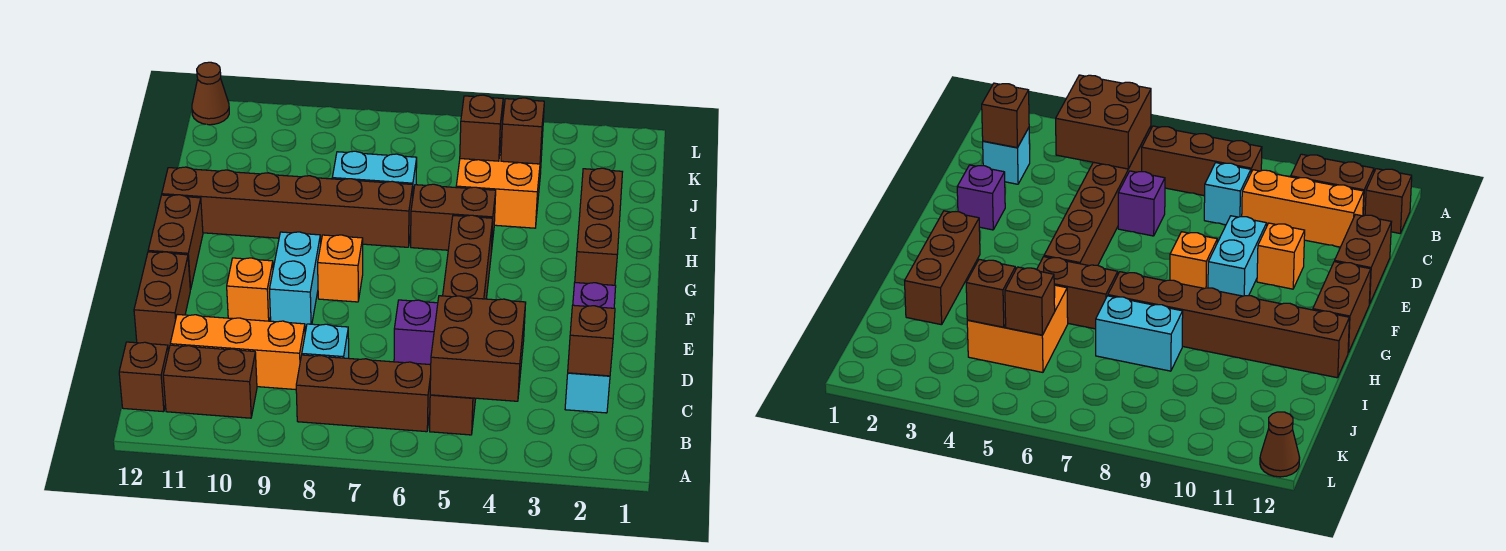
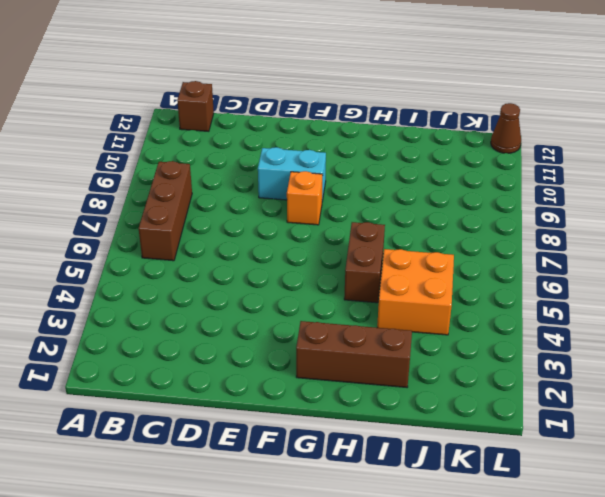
none -> brown brick B5:G5 level 1
none -> brown brick B10:B11 level 1
none -> cyan brick C2 level 1

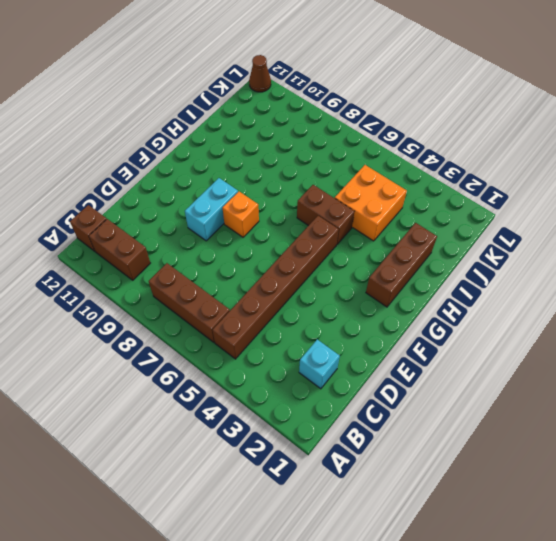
none -> cyan brick C8 level 1
none -> orange brick C9:C11 level 1
none -> purple brick D6 level 1

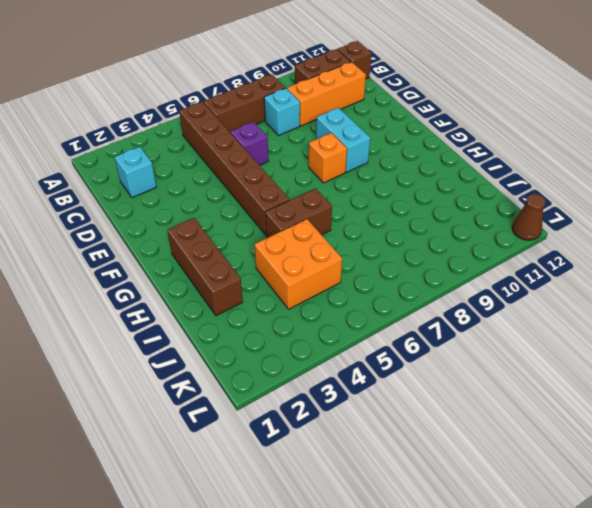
none -> brown brick D12:E12 level 1
none -> purple brick E2 level 1
none -> orange brick E10 level 1

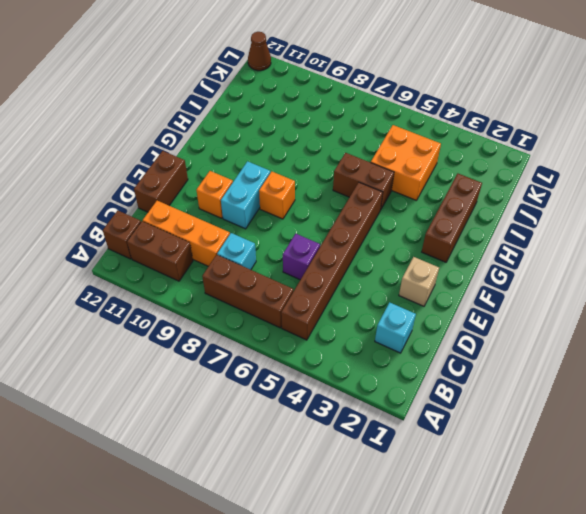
tan brick E2 level 1 -> purple brick E2 level 1
none -> brown brick F12:G12 level 1
none -> brown brick H7:H12 level 1
none -> cyan brick I7:I8 level 1

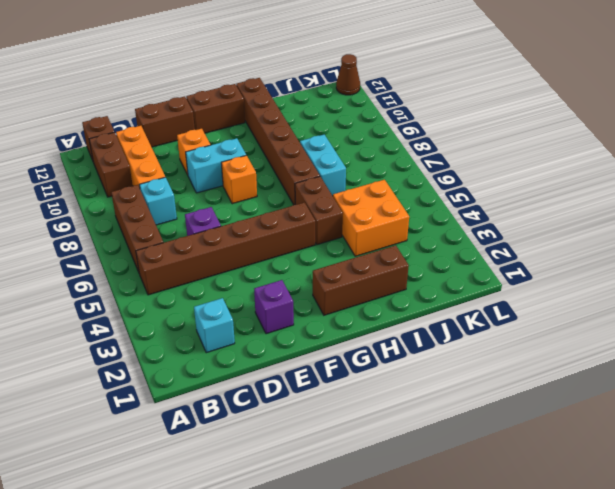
none -> brown brick B4:C5 level 2
none -> brown brick C2 level 2
none -> brown brick J4 level 2

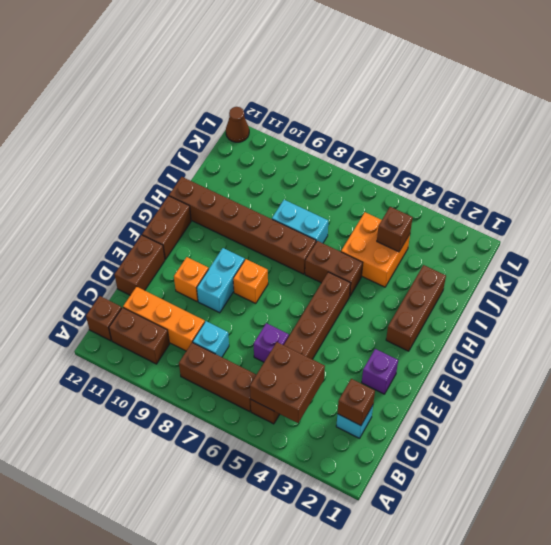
none -> brown brick J5 level 2

